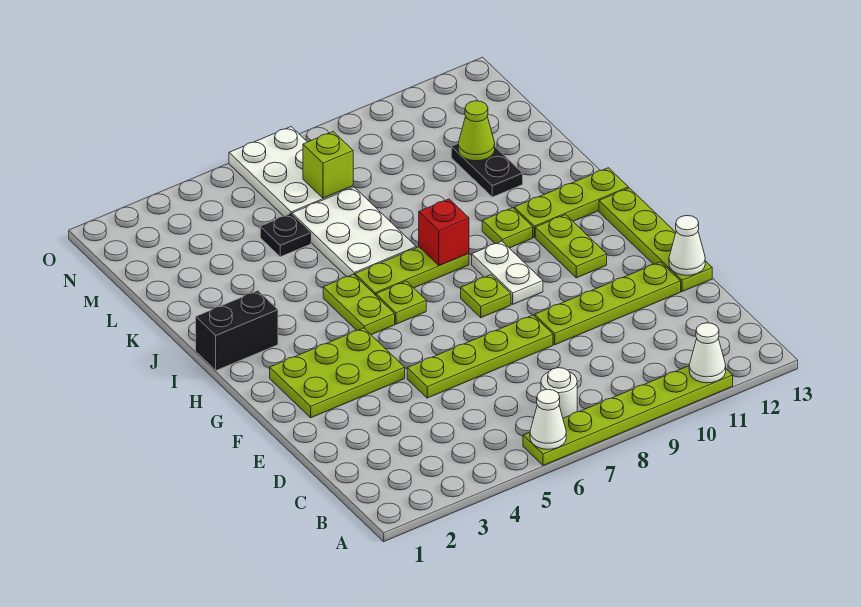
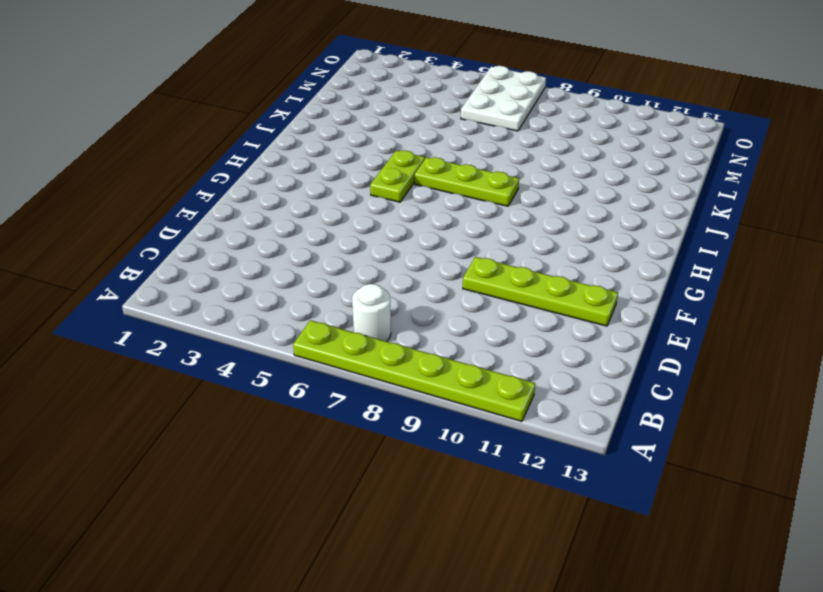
none -> lime plate E5:E8 level 1
none -> lime plate E13:H13 level 1
none -> lime plate F2:G4 level 1

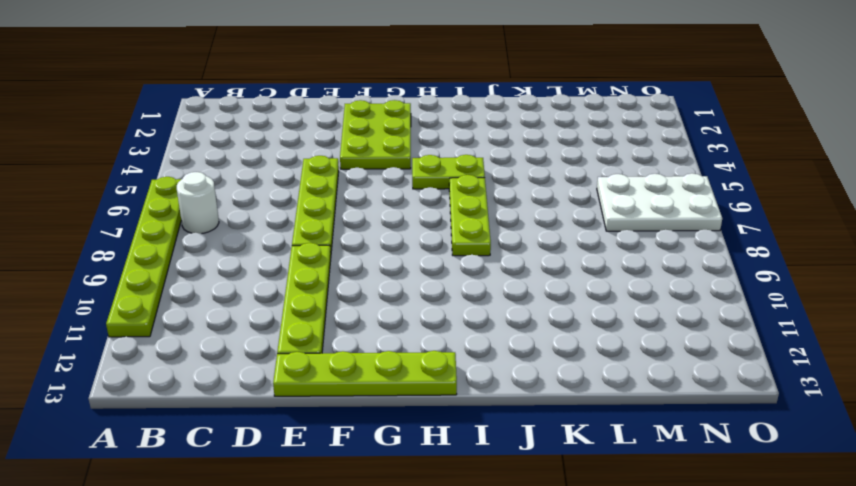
none -> lime plate G8 level 1
none -> white plate G9:H9 level 1
none -> lime plate G11:H11 level 1

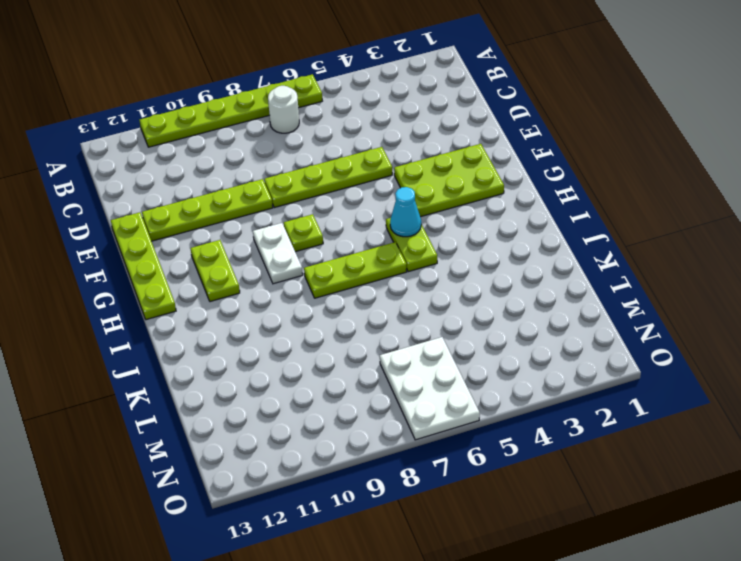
cyan cone H5 level 2 -> none
none -> lime plate H6 level 1
none -> black brick I1:I2 level 1
none -> lime plate I10 level 1

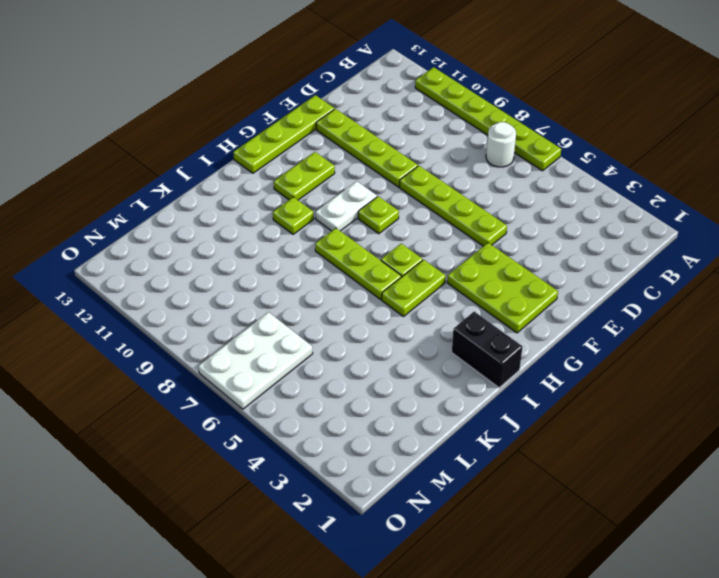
none -> lime plate I11:I13 level 1
none -> white plate J6:L7 level 1
none -> black plate K11:L11 level 1

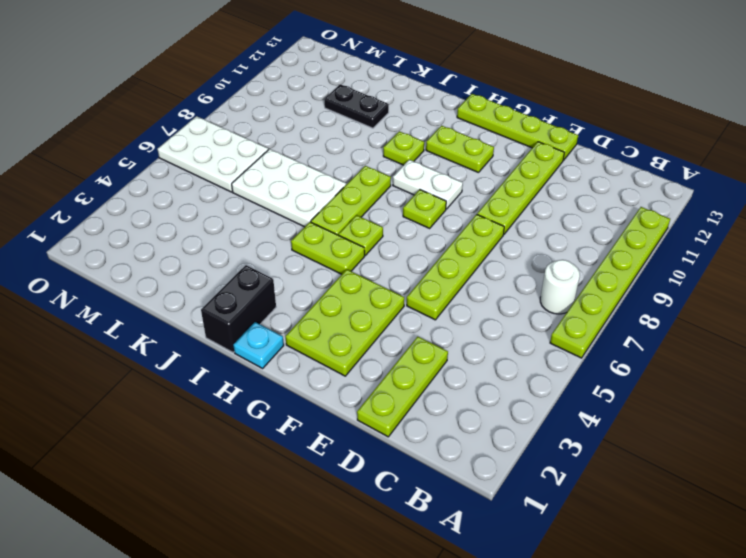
lime plate D1:D3 level 1 -> lime plate I11:I13 level 1
cyan plate H1 level 1 -> none
none -> black plate L5 level 1
none -> white cone A6 level 2
none -> white cone A11 level 2

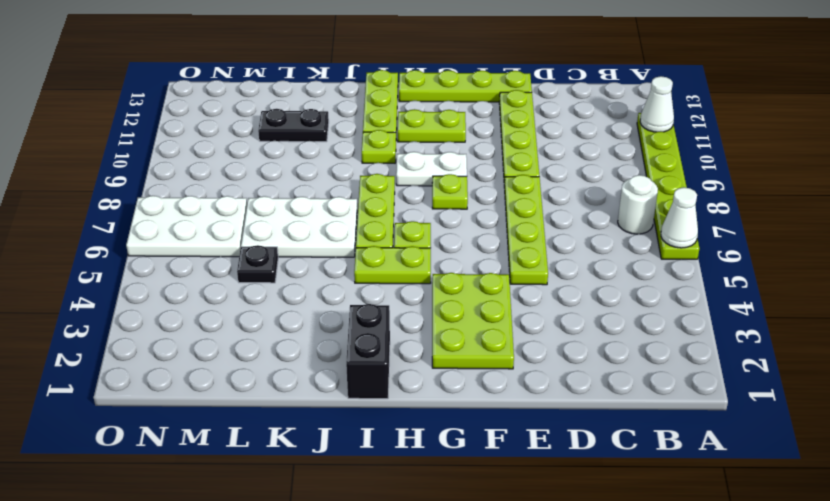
none -> white cone E13 level 2
none -> red brick I8 level 2
none -> lime cone L11 level 2

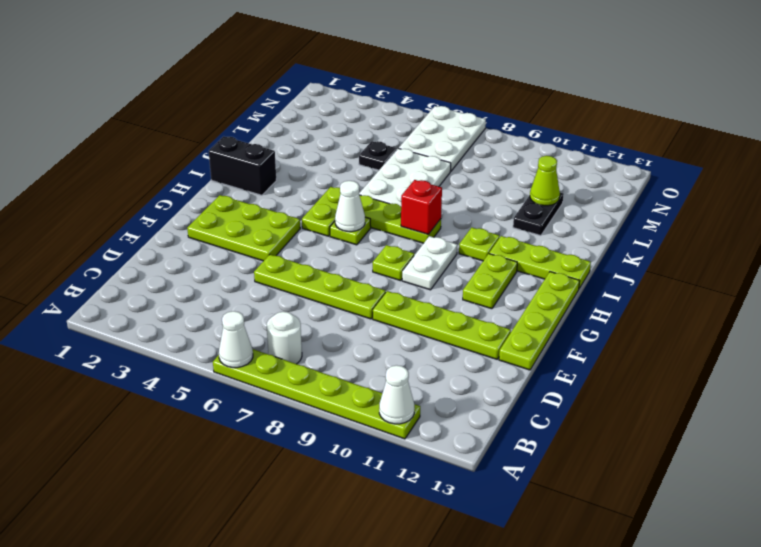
white cone H6 level 2 -> white cone E13 level 2
none -> lime brick M7 level 2

